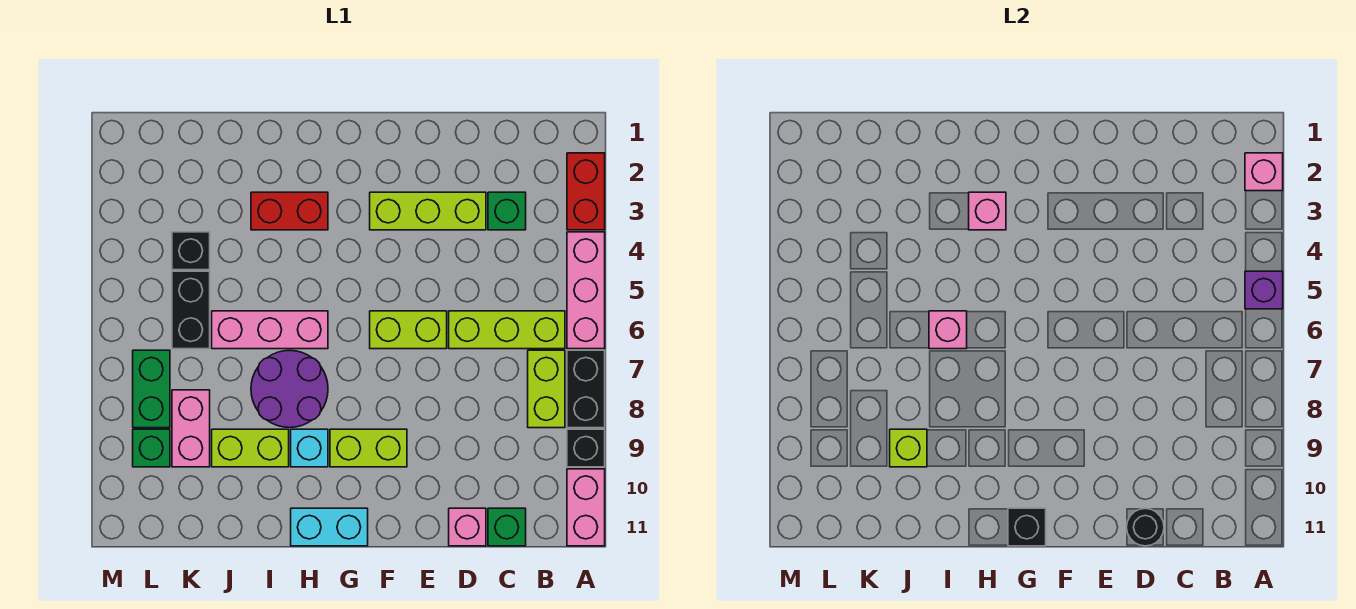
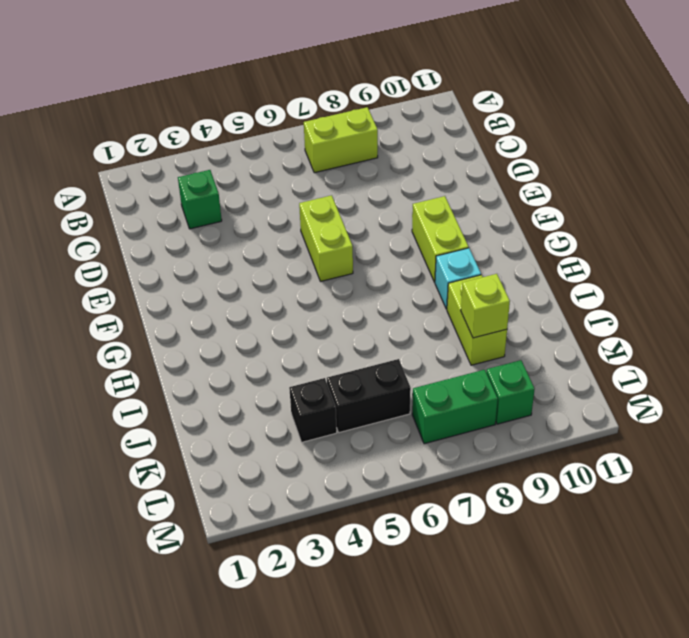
none -> red brick A2:A3 level 1
none -> pink brick A4:A6 level 1
none -> black brick A7:A8 level 1
none -> black brick A9 level 1

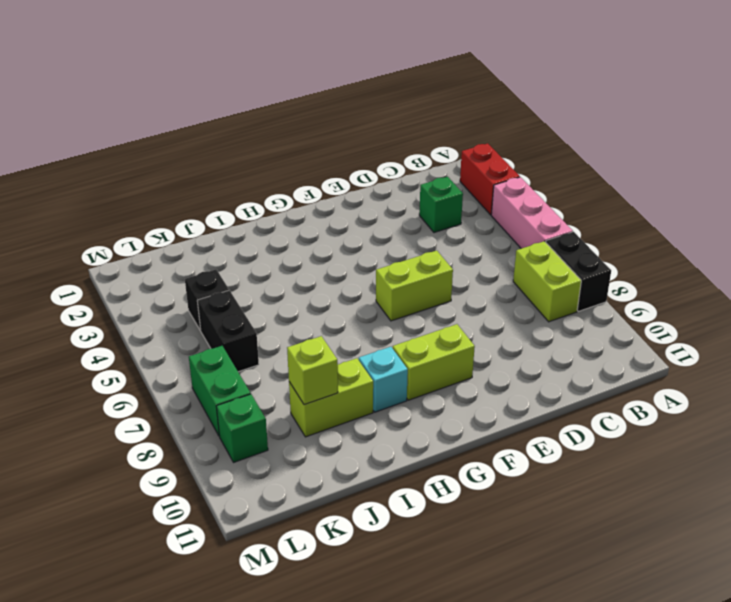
none -> black brick A9 level 1
none -> pink brick A10:A11 level 1
none -> lime brick B6:D6 level 1
none -> green brick C11 level 1

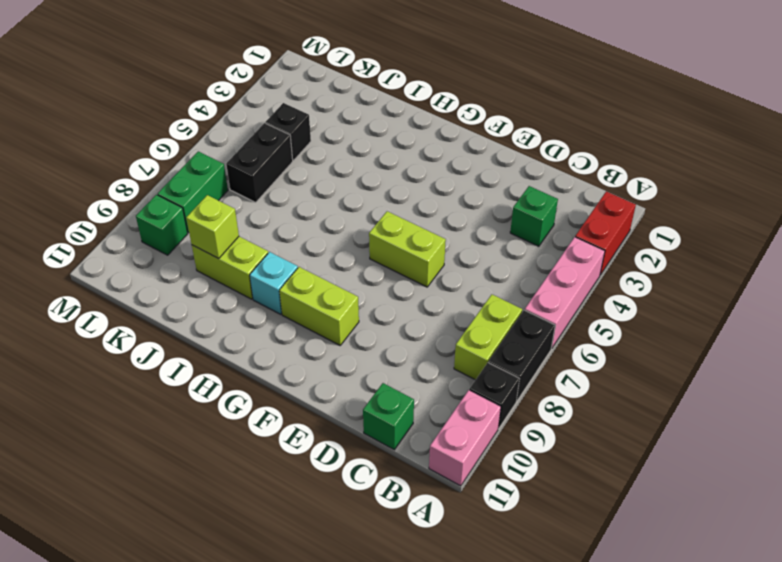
none -> lime brick B6:D6 level 1
none -> lime brick D3:F3 level 1
none -> pink brick D11 level 1
none -> cyan brick G11:H11 level 1

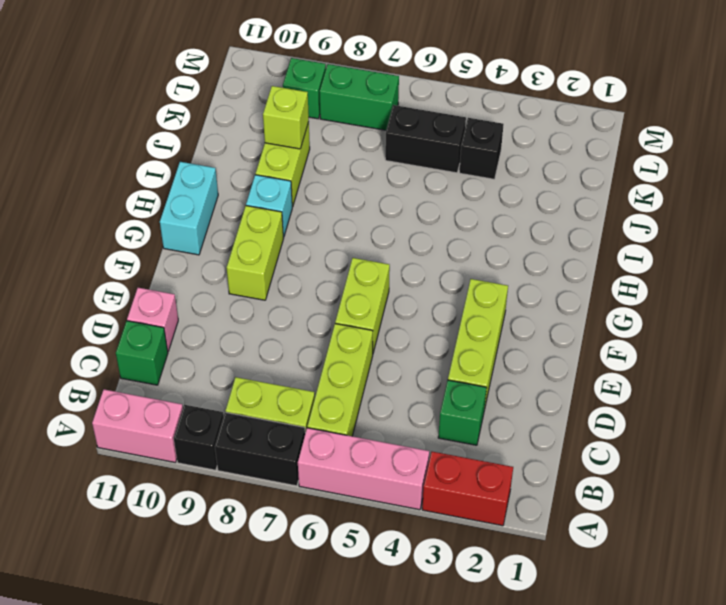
none -> red brick H3:I3 level 1
none -> pink brick H6:J6 level 1
none -> purple round brick H7:I8 level 1
none -> pink brick K8:K9 level 1

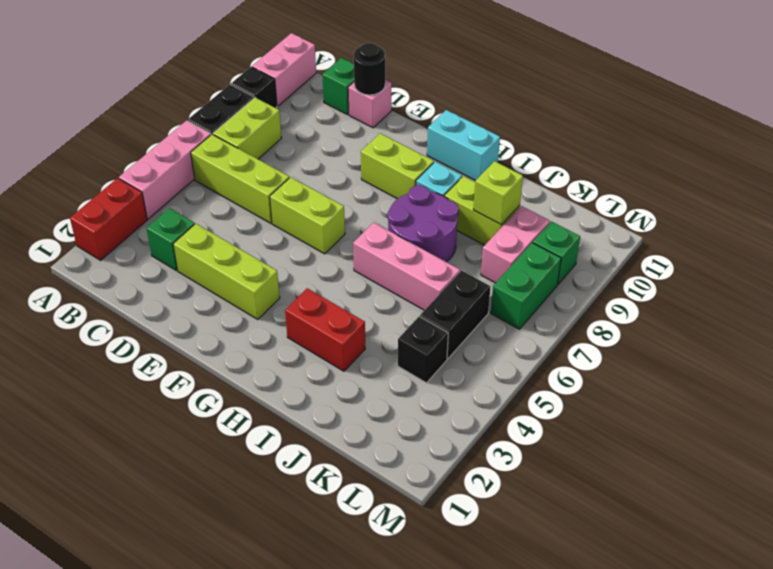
none -> pink brick A2 level 2
none -> purple brick A5 level 2
none -> black brick G11 level 2
none -> pink brick H3 level 2

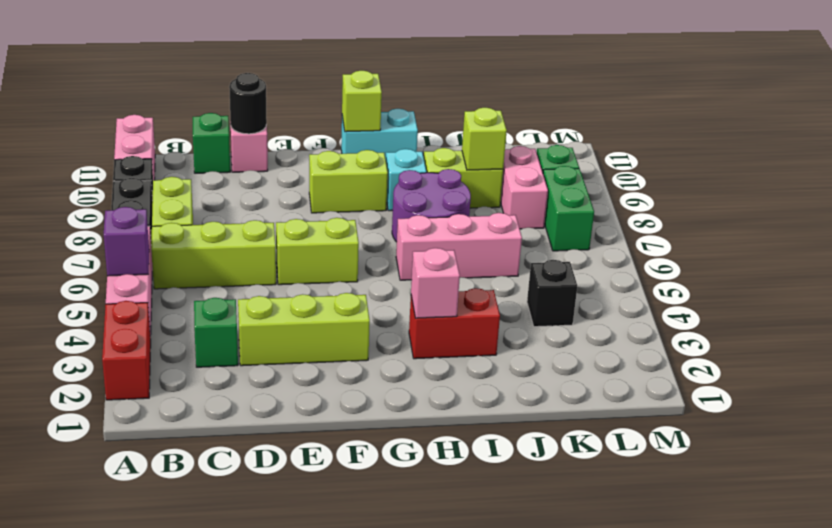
lime brick G11 level 2 -> black brick G11 level 2
none -> black brick K5:K6 level 1
none -> pink brick A2 level 2
none -> pink brick I6 level 2

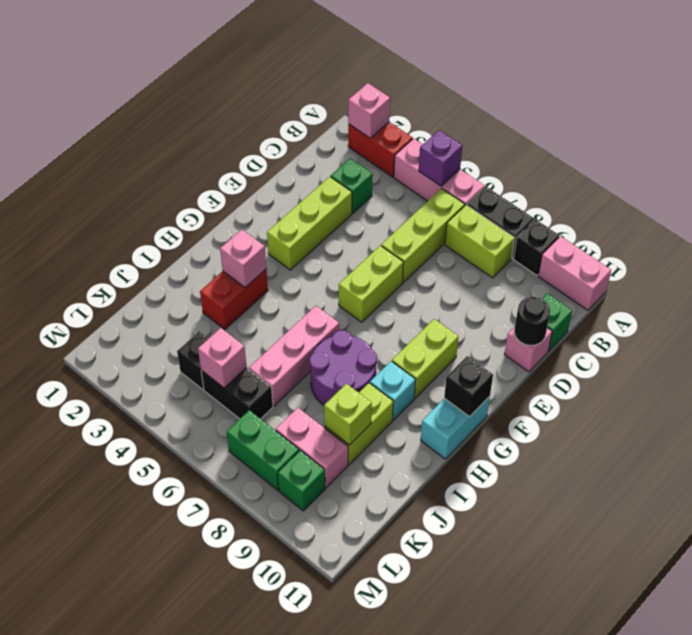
pink brick K5 level 2 -> pink brick I6 level 2

